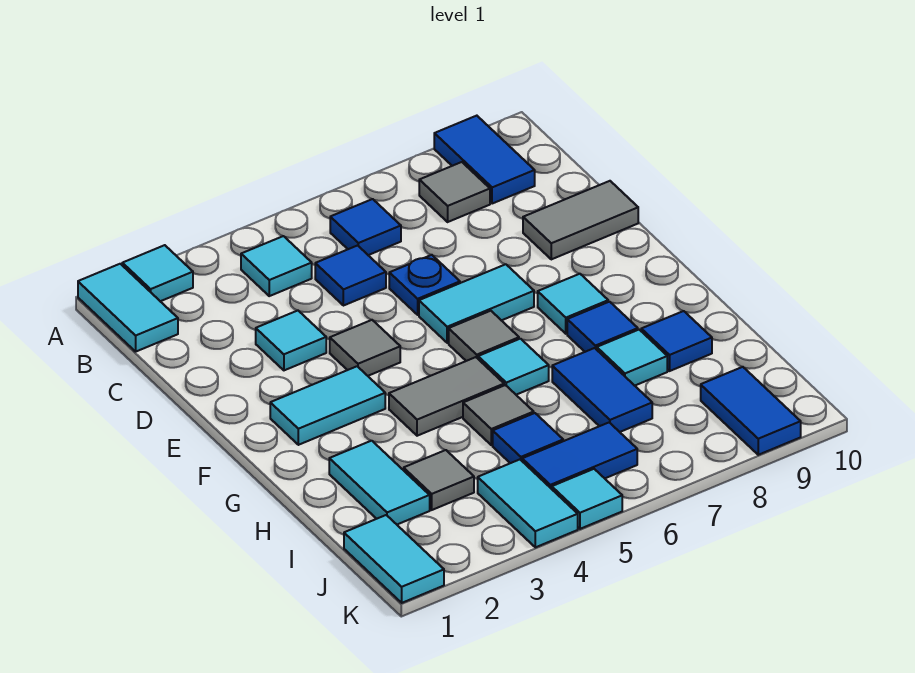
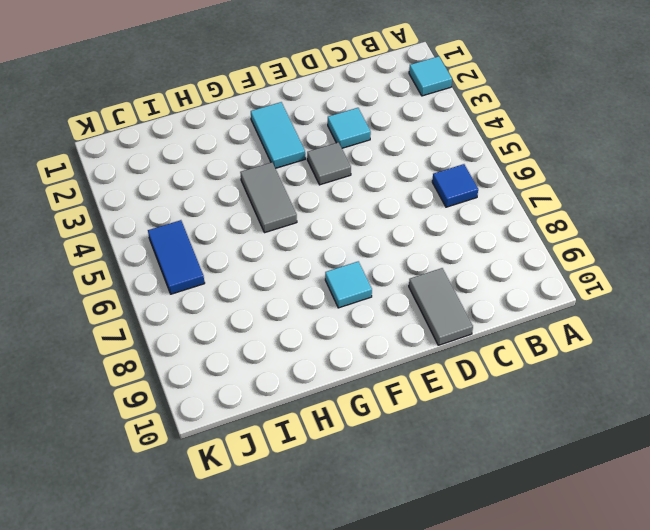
none -> cyan tile A1:B1 level 1
none -> blue tile A9:B9 level 1
none -> cyan tile B4 level 1
none -> grey tile B8 level 1

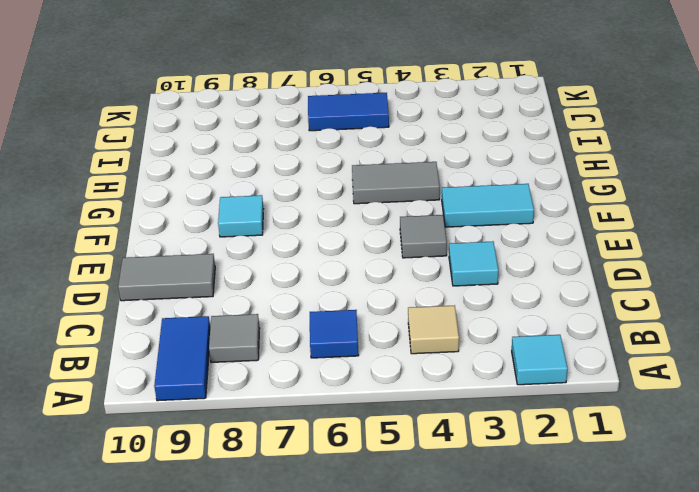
tan tile B4 level 1 -> cyan tile B4 level 1
none -> cyan tile A1:B1 level 1
none -> blue tile C5 level 1
none -> blue plate D6 level 1
none -> cyan tile E6:E7 level 1

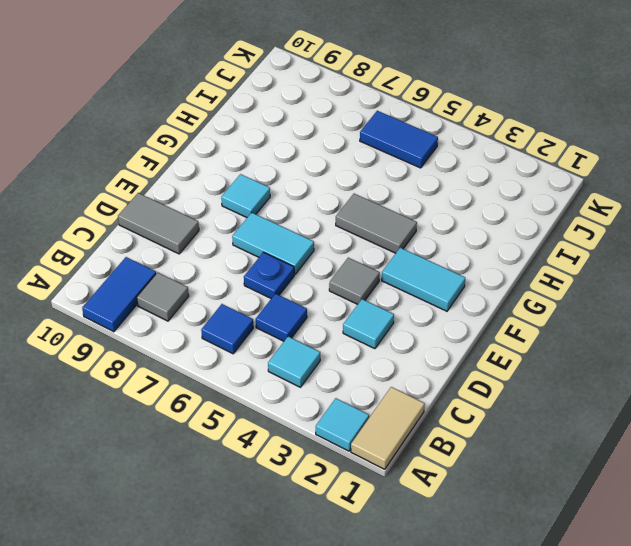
tan tile A1:B1 level 1 -> cyan tile A1:B1 level 1
none -> grey tile F6 level 1
none -> cyan tile G6 level 1
none -> blue tile G8 level 1
none -> cyan tile H2:I2 level 1

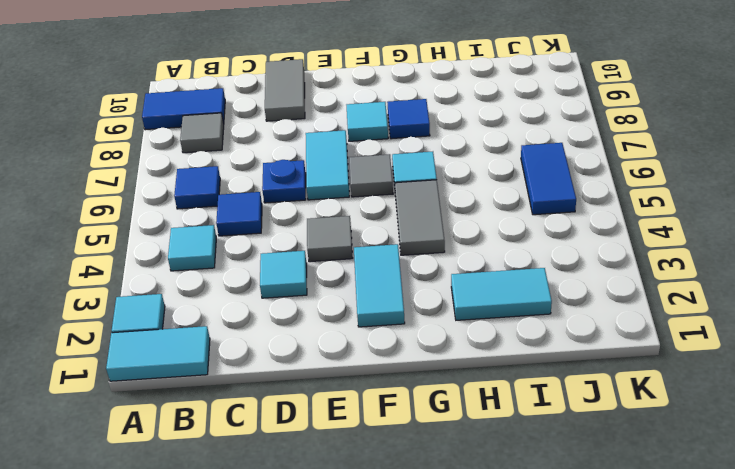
none -> grey tile H5 level 1
none -> blue tile H7:I7 level 1
none -> cyan tile H8 level 1
none -> blue tile H9 level 1

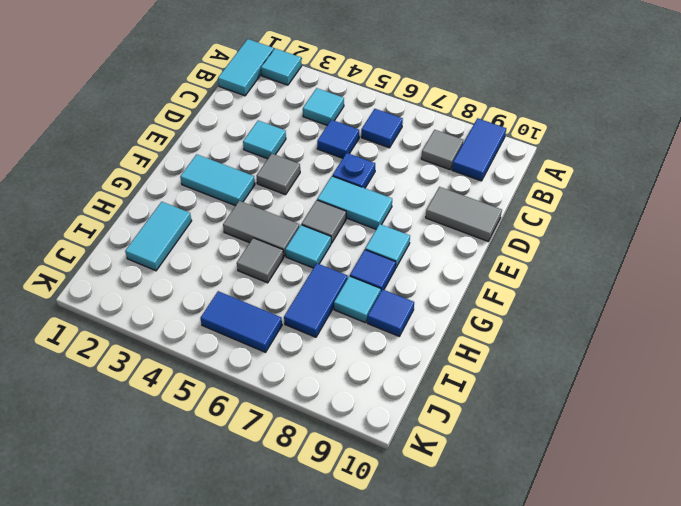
none -> grey tile I3 level 1
none -> blue tile I5 level 1
none -> cyan tile J1:K1 level 1
none -> cyan tile J4:K4 level 1

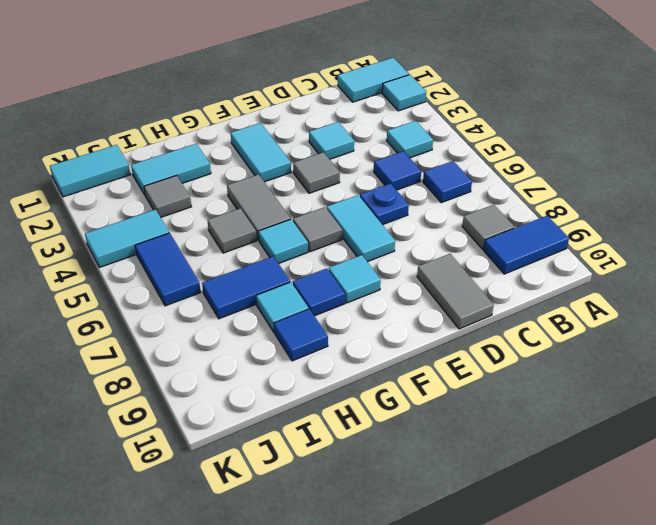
none -> blue tile I5 level 1
none -> blue tile J9:K9 level 1
none -> cyan tile K5 level 1

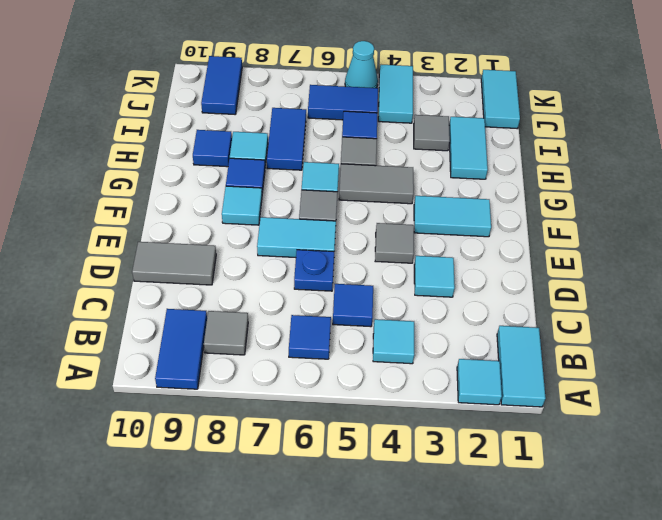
cyan cone K5 level 1 -> cyan tile K5 level 1

